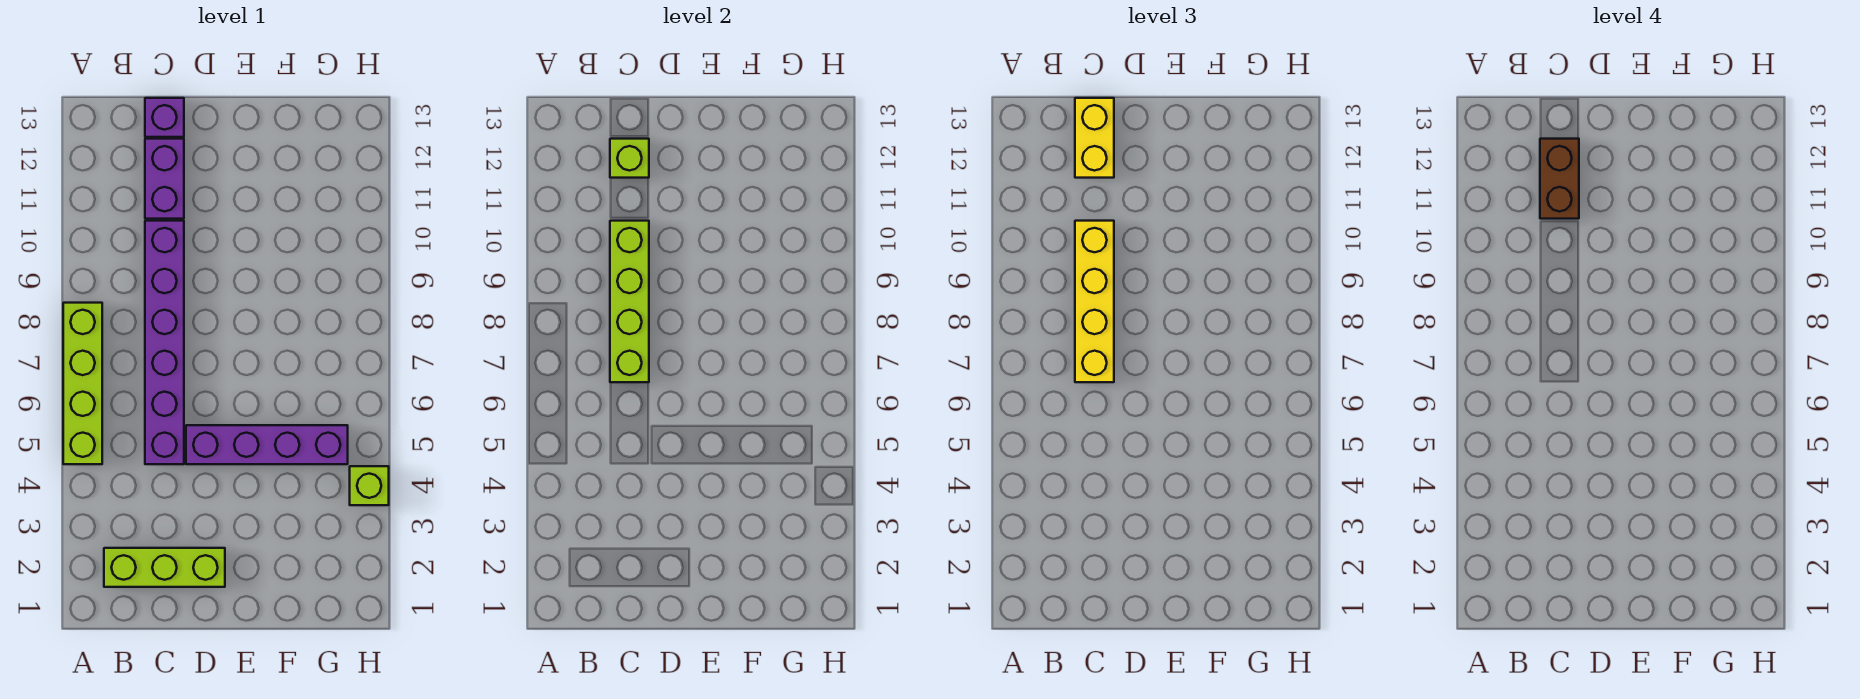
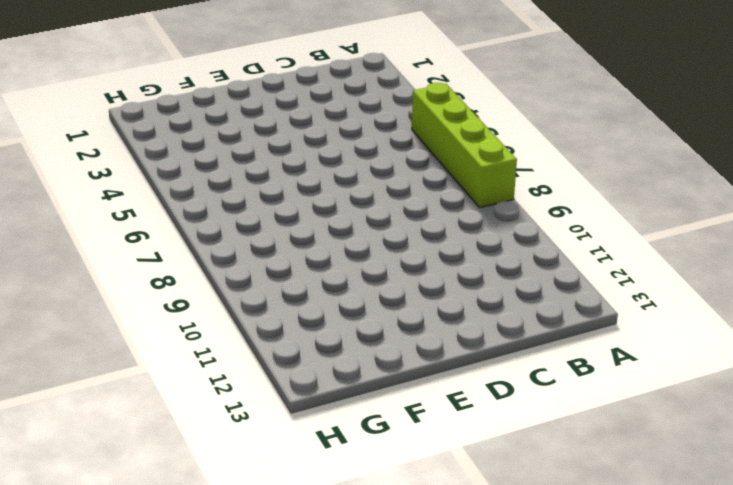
none -> lime brick B2:D2 level 1
none -> purple brick C5:C10 level 1
none -> purple brick C11:C12 level 1

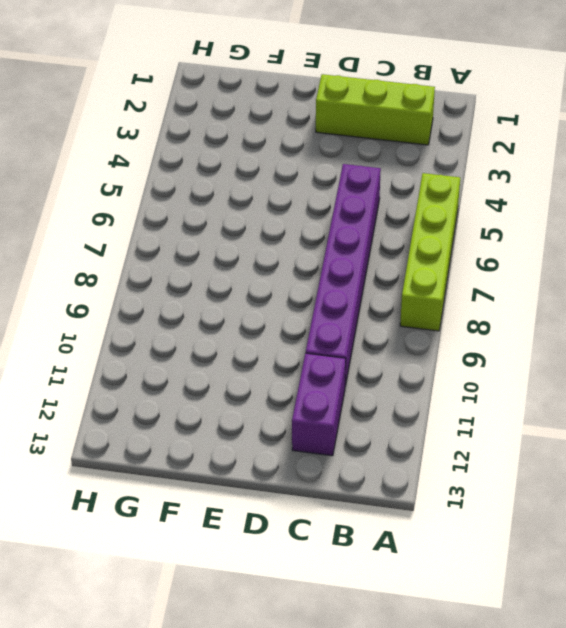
none -> purple brick C13 level 1
none -> purple brick D5:G5 level 1
none -> lime brick H4 level 1

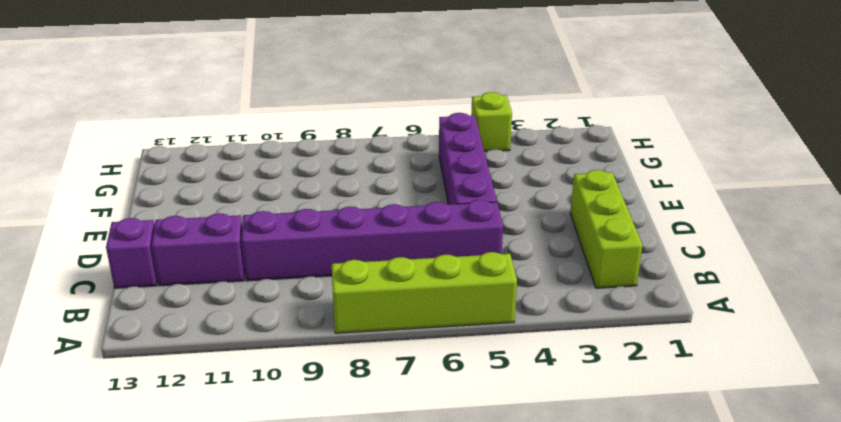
none -> lime brick C7:C10 level 2
none -> lime brick C12 level 2
none -> yellow brick C7:C10 level 3

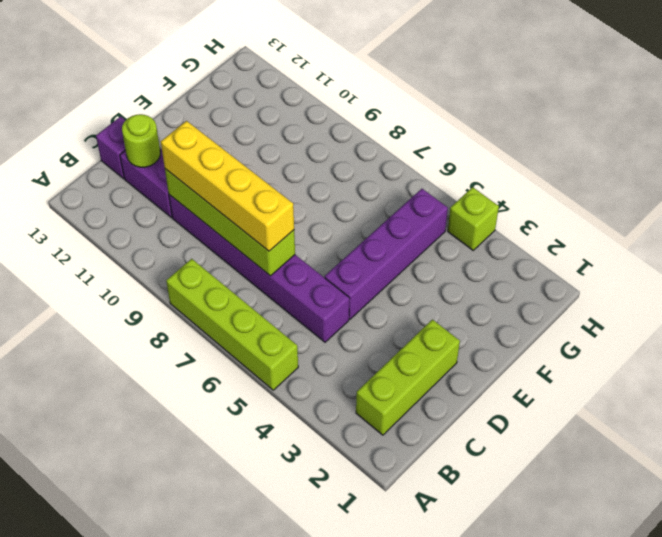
lime round brick C12 level 2 -> lime brick C12 level 2
none -> yellow brick C12:C13 level 3
none -> brown brick C11:C12 level 4

